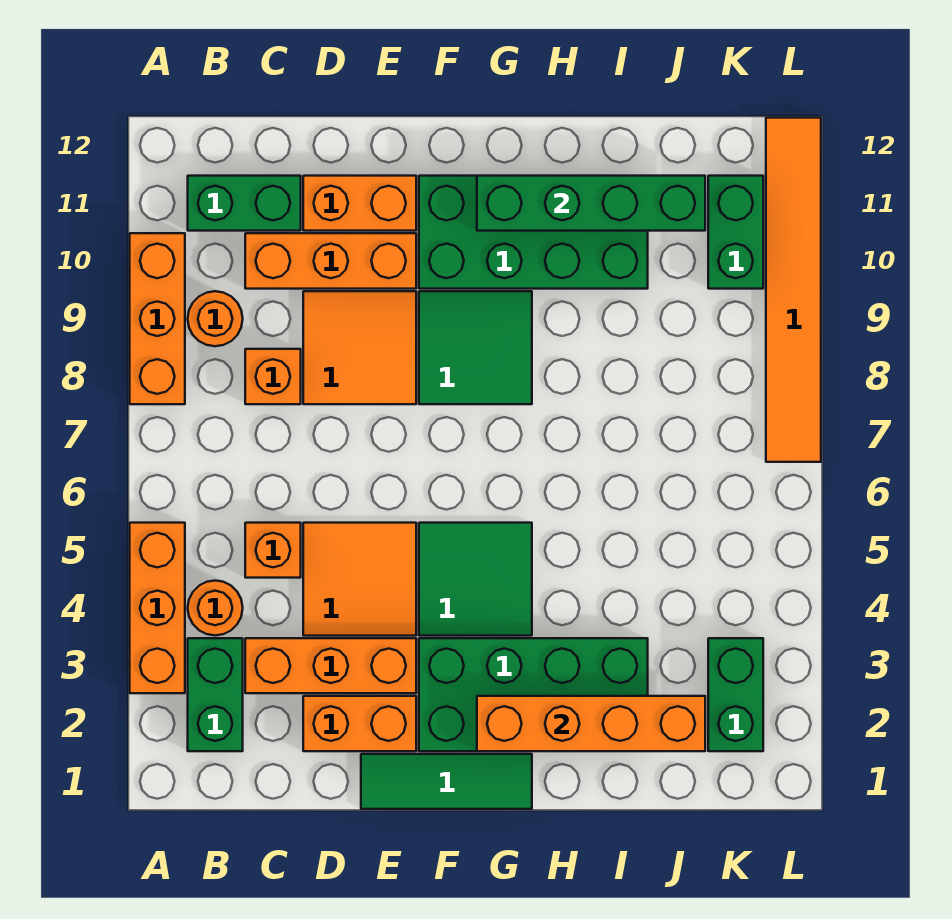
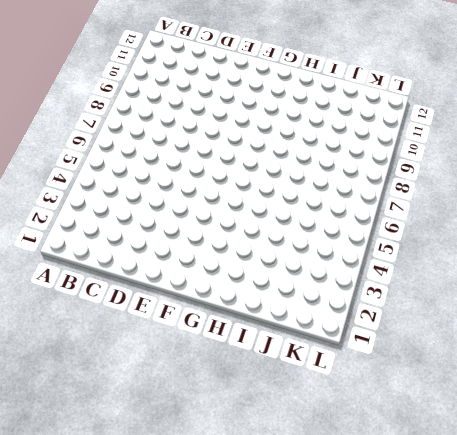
none -> orange brick A3:A5 level 1
none -> orange brick A8:A10 level 1
none -> green brick B2:B3 level 1

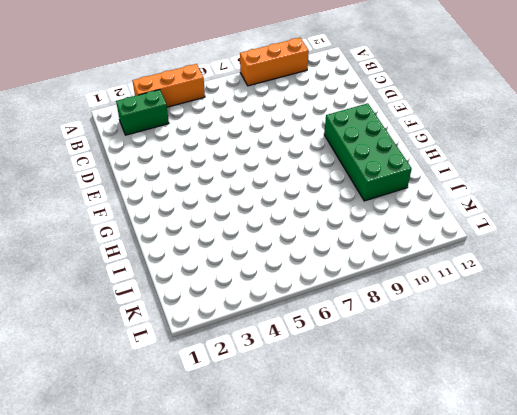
none -> orange round brick B4 level 1
none -> orange round brick B9 level 1
none -> green brick B11:C11 level 1

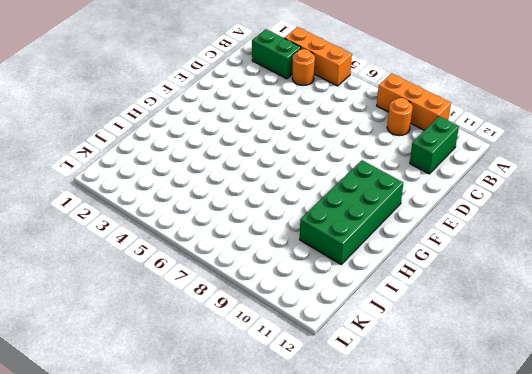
none -> orange brick C3:E3 level 1
none -> orange brick C5 level 1
none -> orange brick C8 level 1

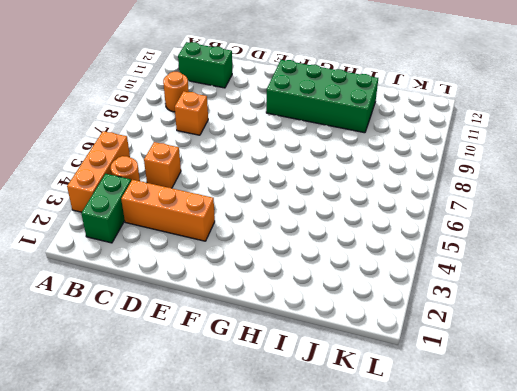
none -> orange brick A8:A10 level 1
none -> orange brick C10:E10 level 1
none -> orange brick D2:E2 level 1

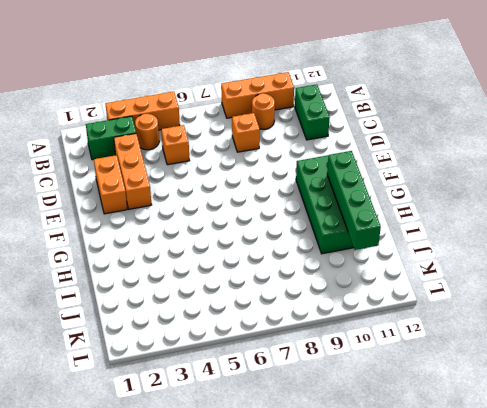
none -> orange brick C10:E10 level 1
none -> orange tile D4:E5 level 1
none -> orange tile D8:E9 level 1

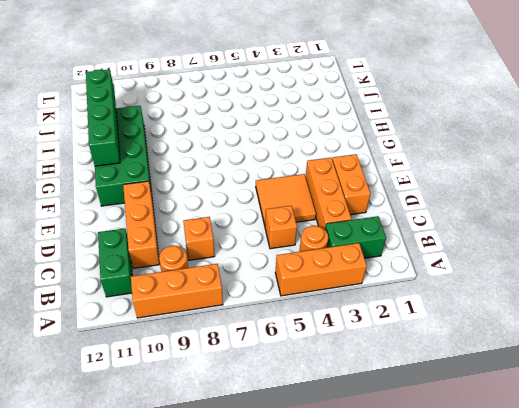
none -> orange tile D8:E9 level 1
none -> orange brick D11:E11 level 1
none -> green tile E1:G1 level 1

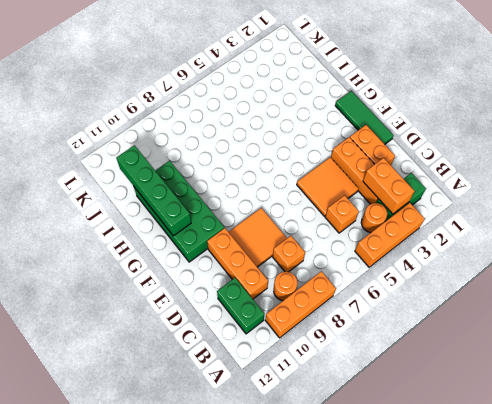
orange brick B3:C3 level 2 -> orange brick D11:E11 level 1
none -> green brick F2:I3 level 1
none -> green tile F4:G5 level 1
none -> green tile F8:G9 level 1

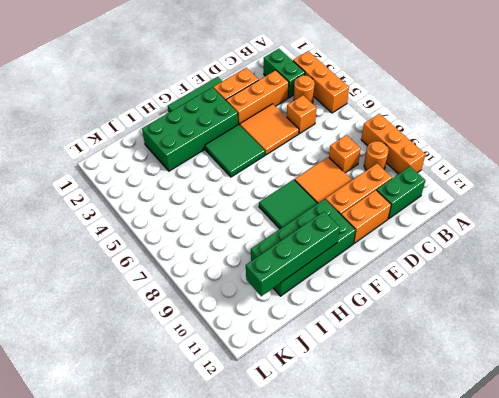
none -> green brick K2:K3 level 1
none -> green brick K10:K11 level 1
none -> orange tile L7:L12 level 1

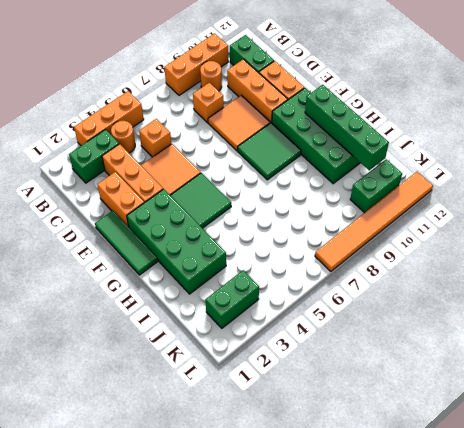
none -> orange brick G2:J2 level 2

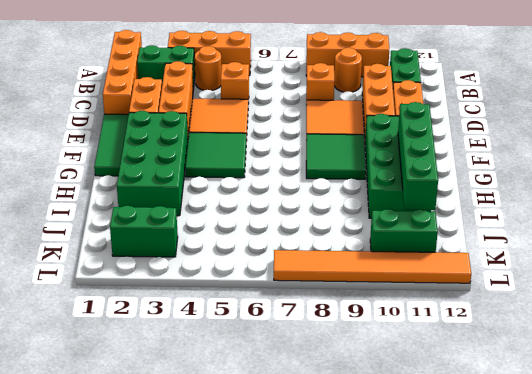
orange brick A1:D1 level 1 -> orange brick G2:J2 level 2

